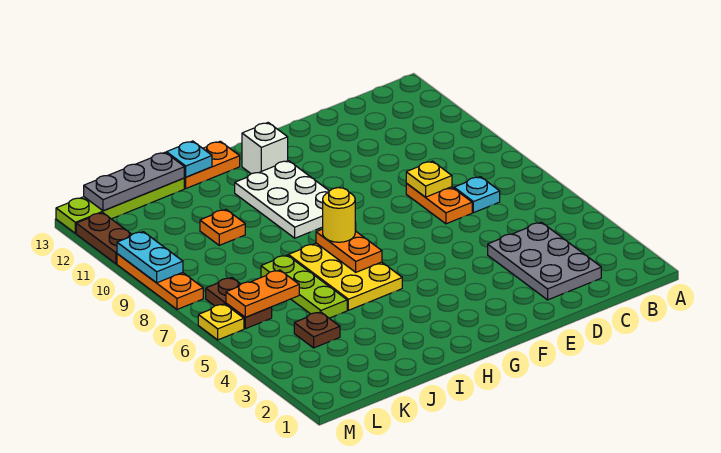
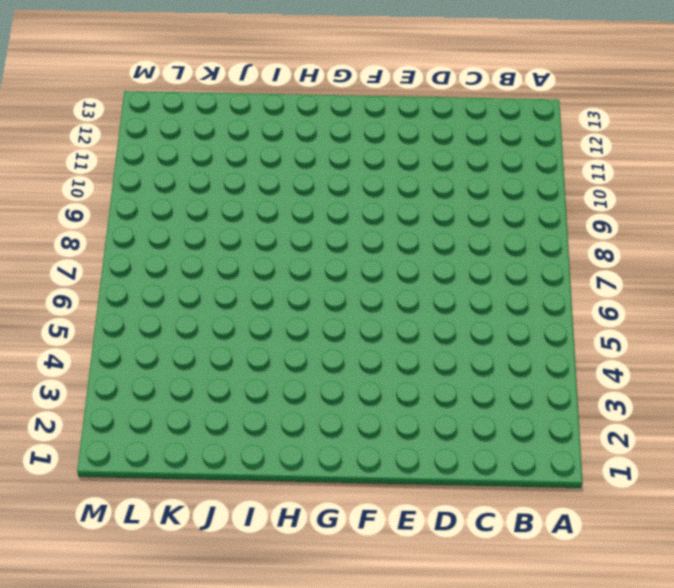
none -> grey plate C2:D4 level 1
none -> cyan plate C7 level 1
none -> orange plate D7:D8 level 1

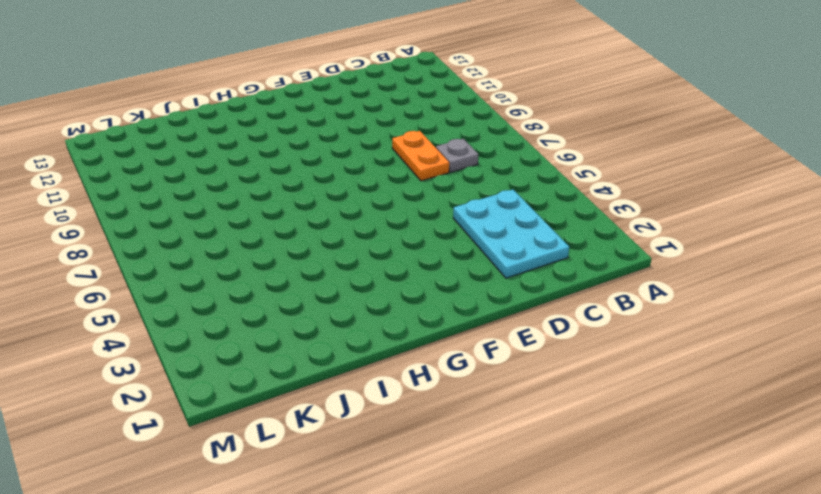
cyan plate C2:D4 level 1 -> grey plate C2:D4 level 1
grey plate C7 level 1 -> cyan plate C7 level 1
none -> white plate G9:H11 level 1
none -> white brick G12 level 1
none -> yellow plate H5:I7 level 1

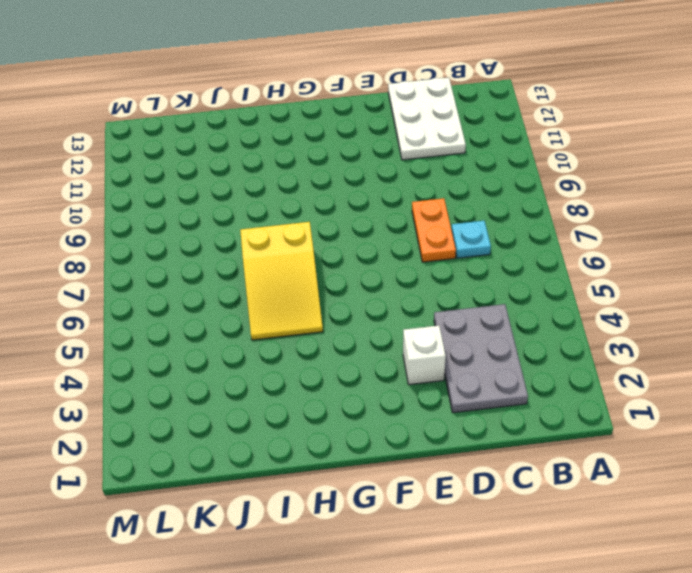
white plate C11:D13 level 1 -> white plate G9:H11 level 1
white brick E3 level 1 -> white brick G12 level 1
yellow slope H5:I7 level 1 top 7 -> yellow plate H5:I7 level 1
none -> orange plate H13:I13 level 1
none -> lime plate J5:J7 level 1
none -> orange plate J10 level 1

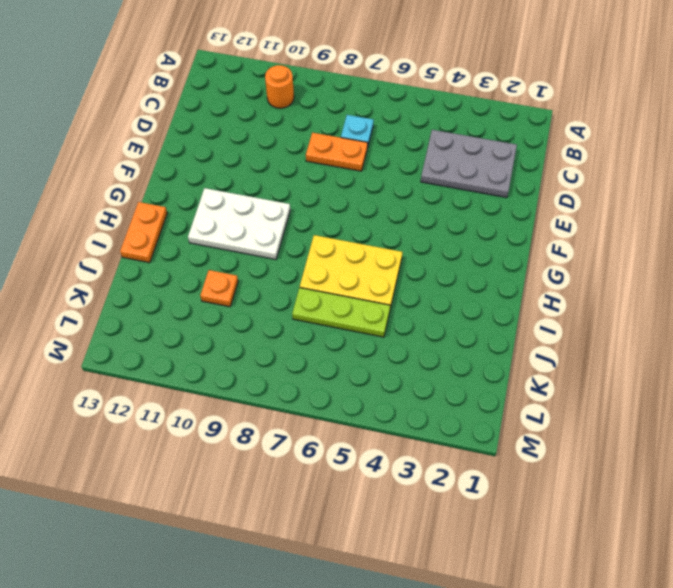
orange round brick B10 level 1 -> none
none -> white brick G12 level 1
none -> lime plate J13:M13 level 1
none -> brown plate K4 level 1

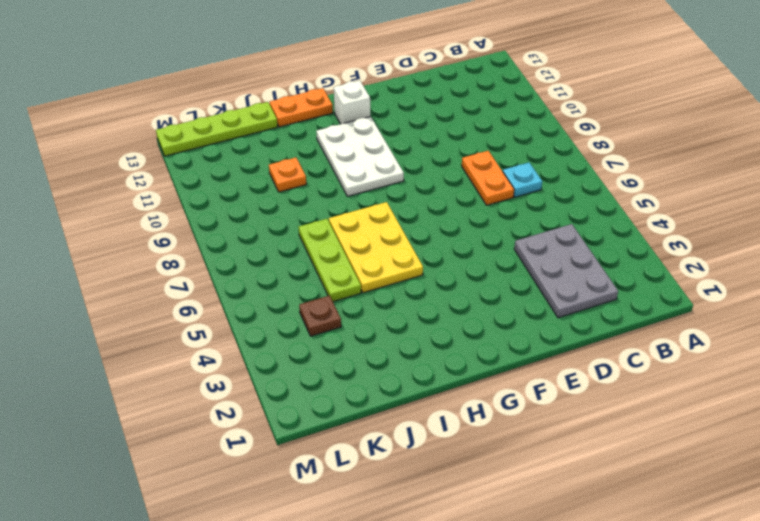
none -> brown plate L6:L7 level 1
none -> yellow plate M6 level 1
none -> orange plate M8:M10 level 1

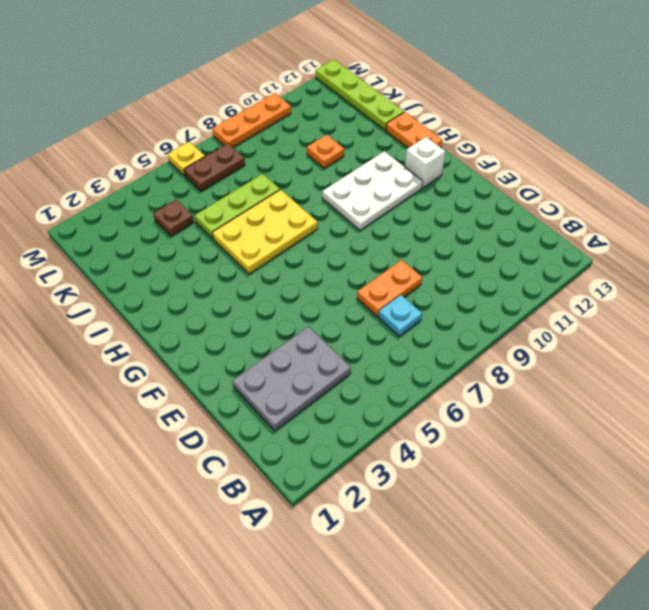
none -> brown plate M11:M12 level 1
none -> yellow plate D8 level 2
none -> orange plate H6:H7 level 2

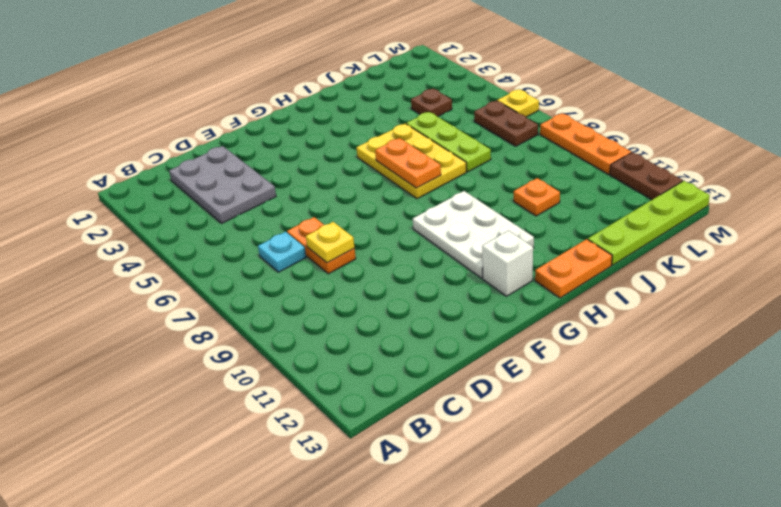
none -> cyan plate I13 level 2
none -> grey plate J13:L13 level 2
none -> orange plate K6:L6 level 2

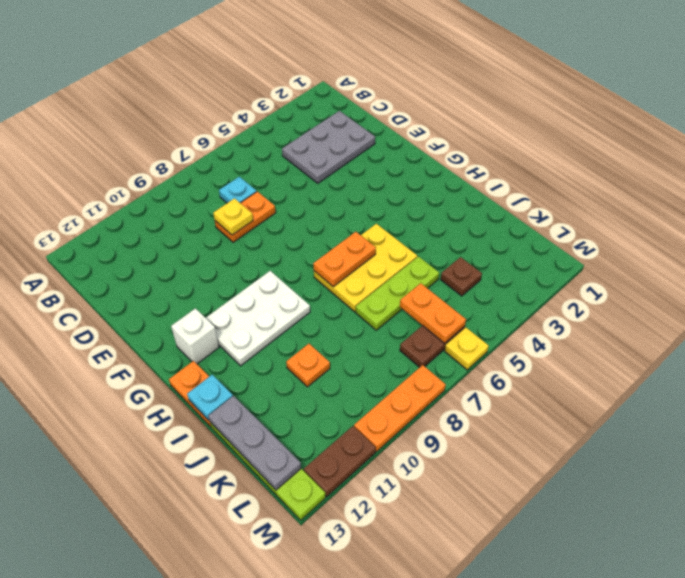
none -> cyan plate M9:M10 level 2
none -> yellow round brick H7 level 3

